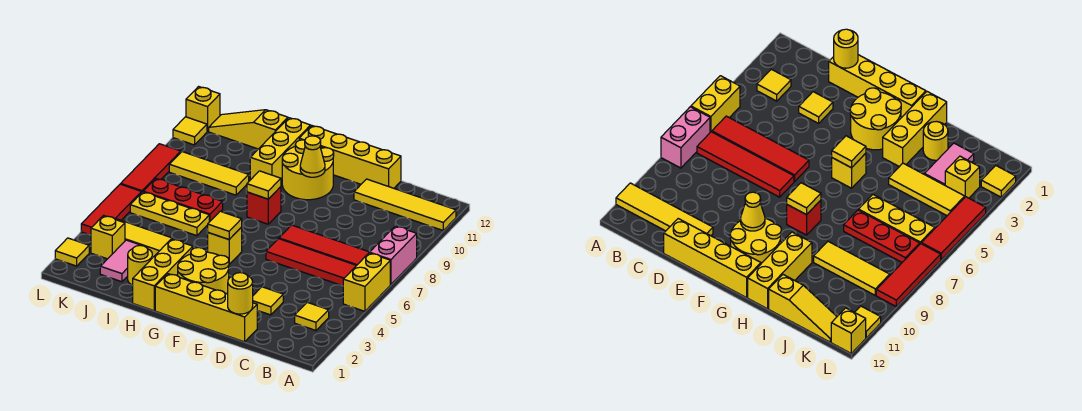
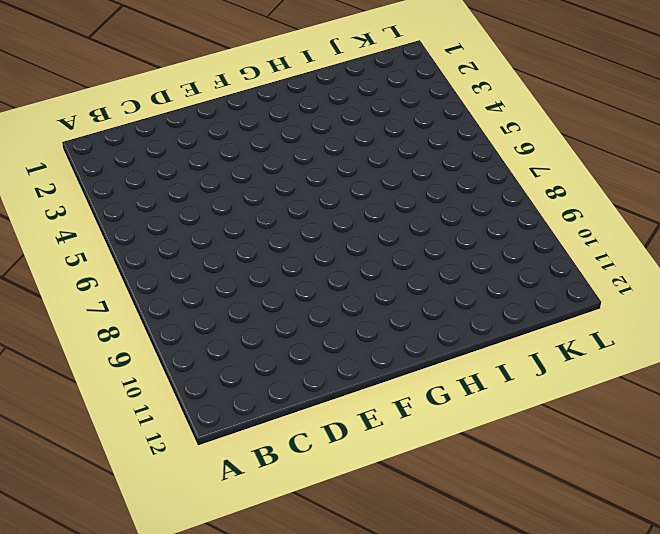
none -> yellow brick A5:A6 level 1
none -> pink brick A7:A8 level 1
none -> yellow tile A11:D11 level 1
none -> yellow tile B3 level 1

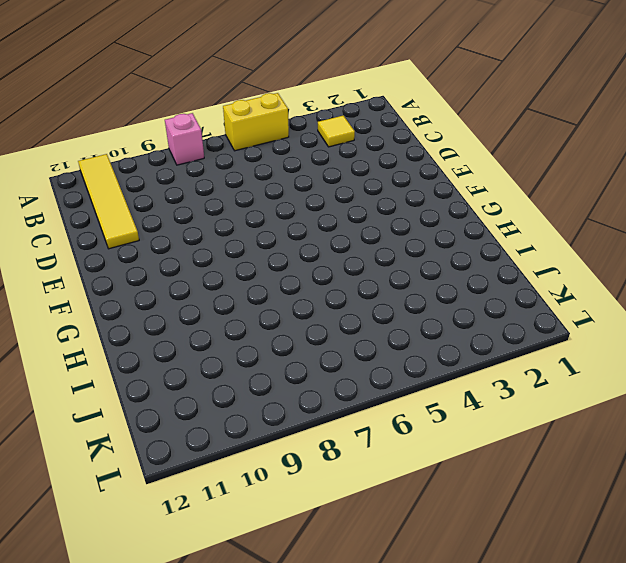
pink brick A8 level 1 -> pink brick A7:A8 level 1
none -> red tile B6:E6 level 1
none -> red tile B7:E7 level 1
none -> yellow brick D1:G1 level 1
none -> yellow tile D3 level 1

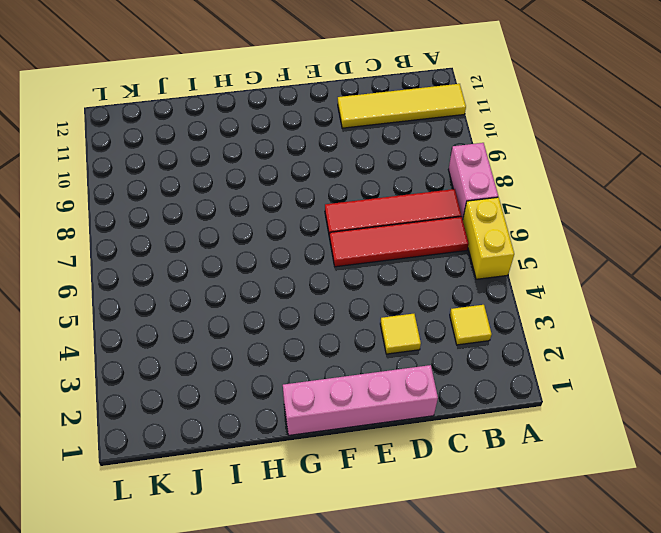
pink brick D1:G1 level 1 -> yellow brick D1:G1 level 1
none -> yellow brick D12:G12 level 1
none -> yellow round brick F2:G3 level 1
none -> yellow round brick F10:G11 level 1
none -> yellow brick G5 level 1

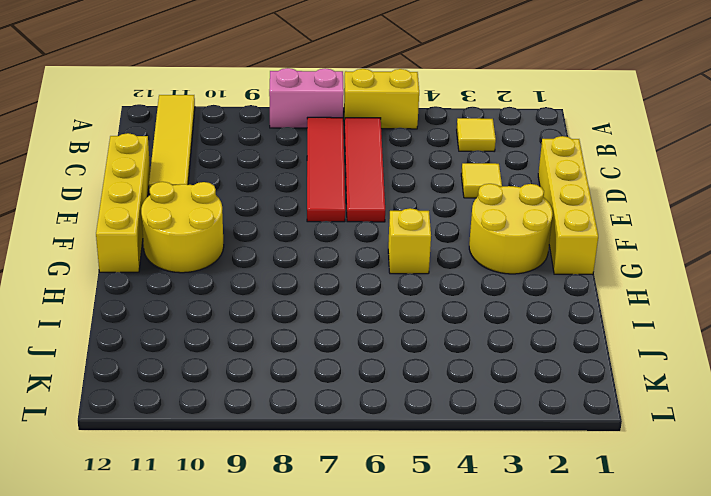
none -> red brick G8 level 1
none -> yellow brick H1:H3 level 1
none -> yellow brick H10:H12 level 1
none -> yellow round brick I2 level 1

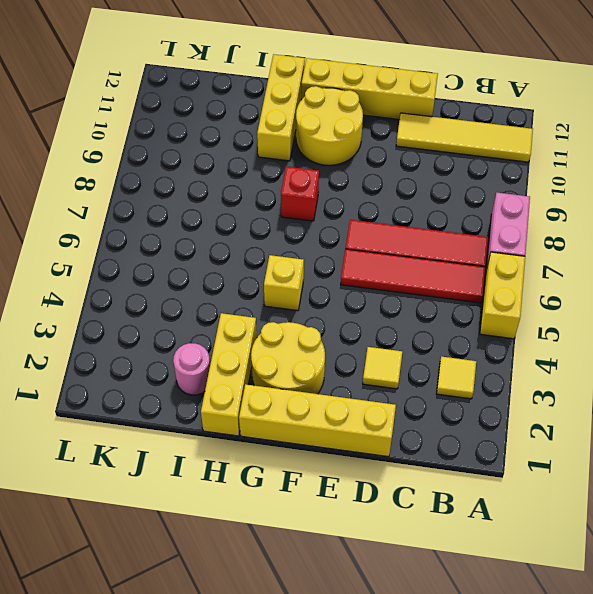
pink round brick I2 level 1 -> yellow round brick I2 level 1
none -> yellow tile I4:K4 level 1
none -> yellow plate I6:K6 level 1
none -> red plate I7:K7 level 1
none -> yellow tile I9:K9 level 1

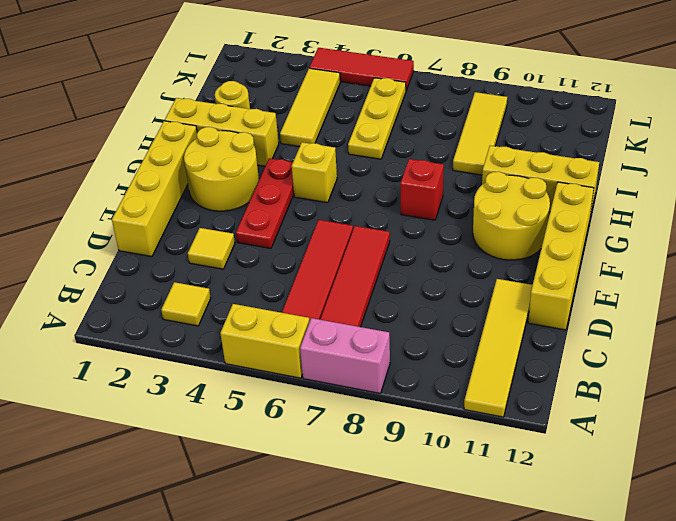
red plate E4:G4 level 1 -> red plate I7:K7 level 1
none -> yellow slope I12:K12 level 1 top I
none -> pink tile J2:J3 level 1
none -> yellow brick K3 level 1
none -> yellow tile L2 level 1

